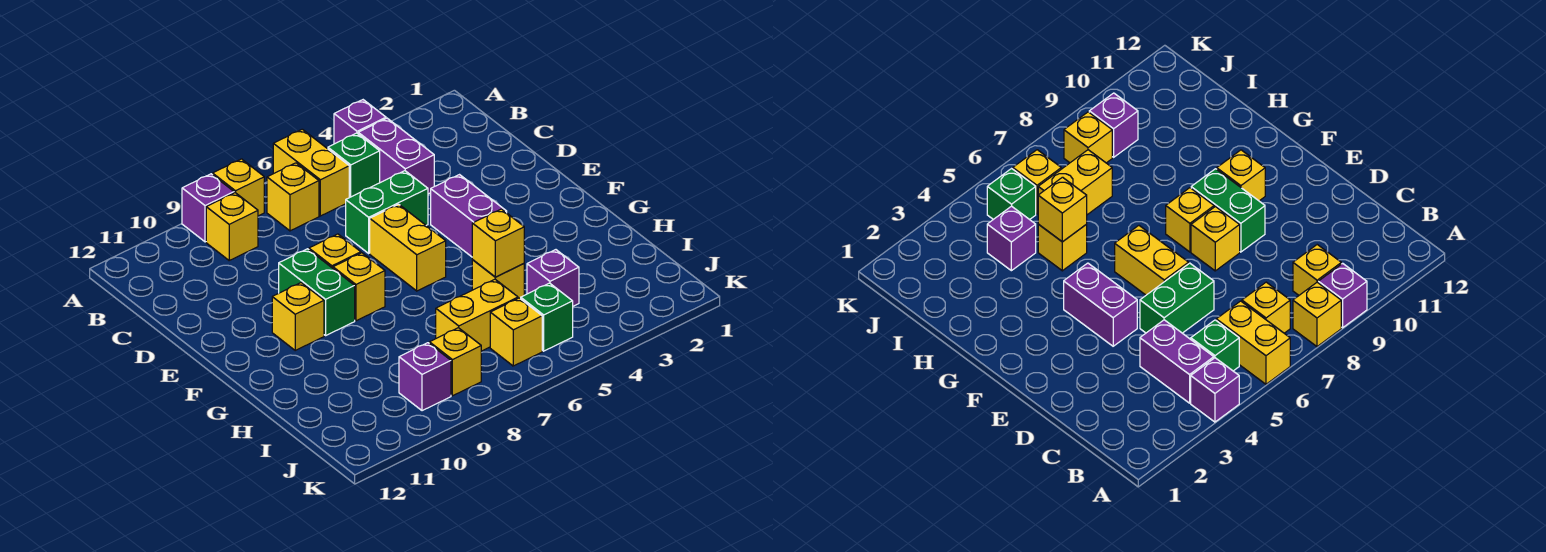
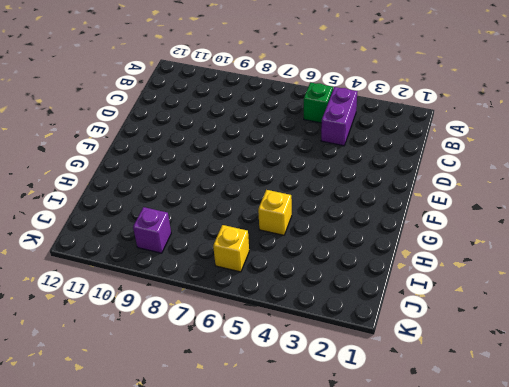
none -> purple brick A4 level 1
none -> yellow brick A6:B6 level 1
none -> yellow brick A8 level 1

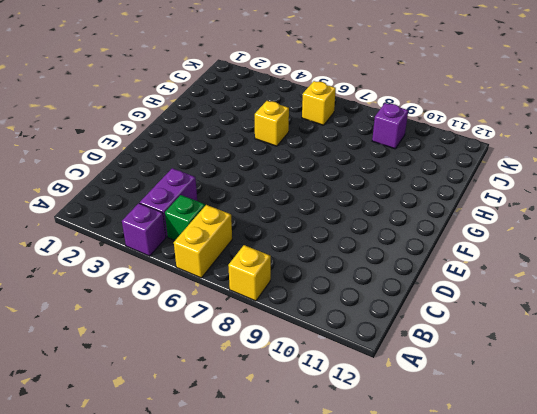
none -> purple brick A9 level 1
none -> yellow brick B7 level 1
none -> yellow brick B9 level 1

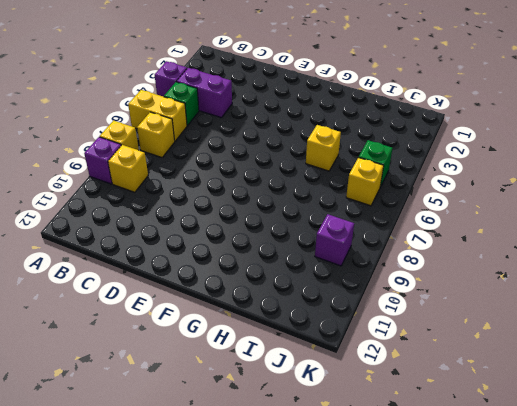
none -> green brick D5:D6 level 1
none -> purple brick E4:F4 level 1
none -> yellow brick E6:F6 level 1

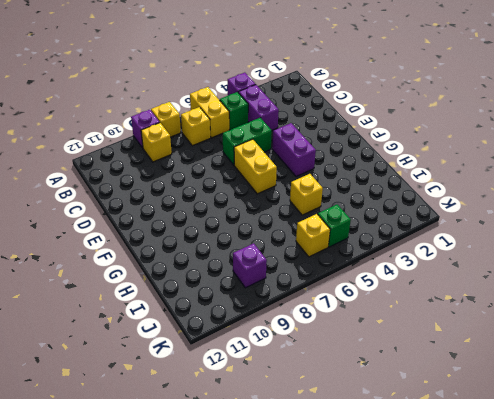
none -> yellow brick E8 level 1
none -> green brick E9:F9 level 1
none -> yellow brick F8 level 1

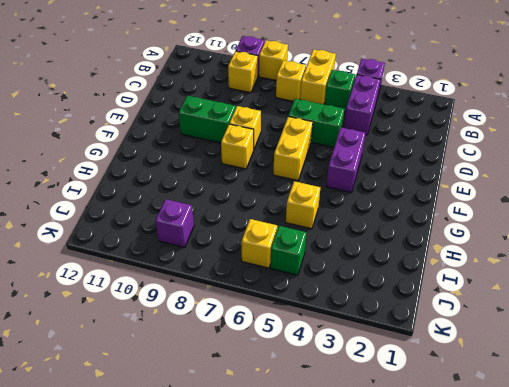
green brick E9:E10 level 1 -> green brick E9:F9 level 1
none -> yellow brick F10 level 1
none -> purple brick I4 level 1
none -> yellow brick I6:I7 level 1

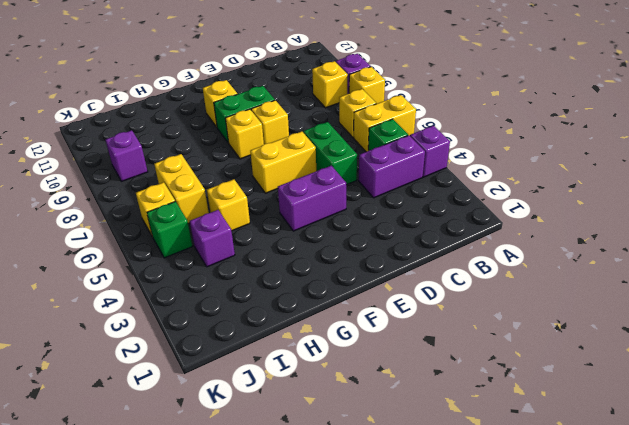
none -> yellow brick J8 level 1
none -> yellow brick H5 level 2

